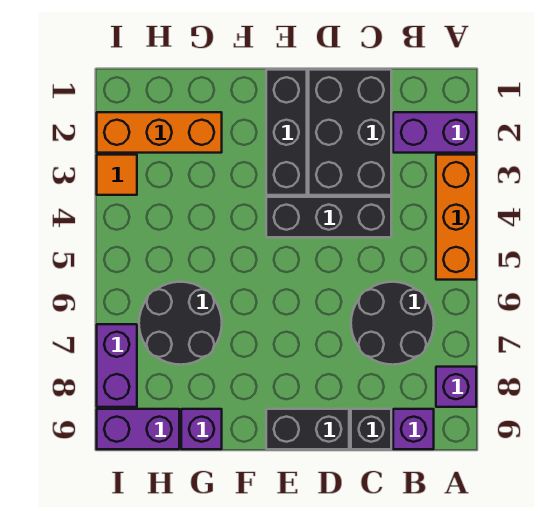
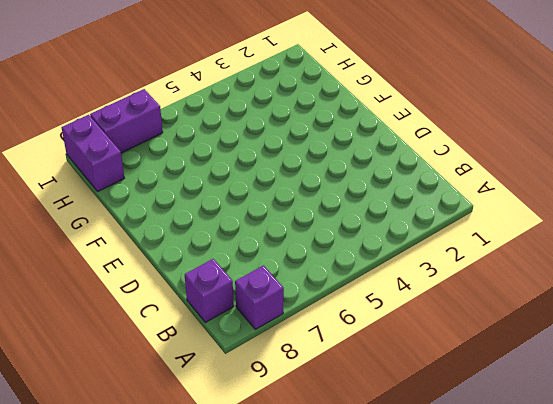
none -> purple brick A2:B2 level 1
none -> orange brick A3:A5 level 1
none -> black round brick B6:C7 level 1

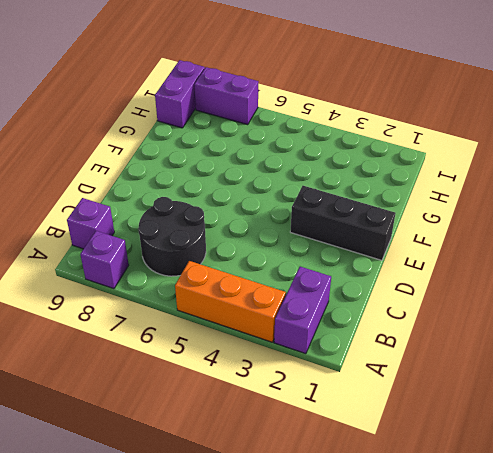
none -> black brick C1:D3 level 1
none -> black brick C4:E4 level 1
none -> black brick C9 level 1

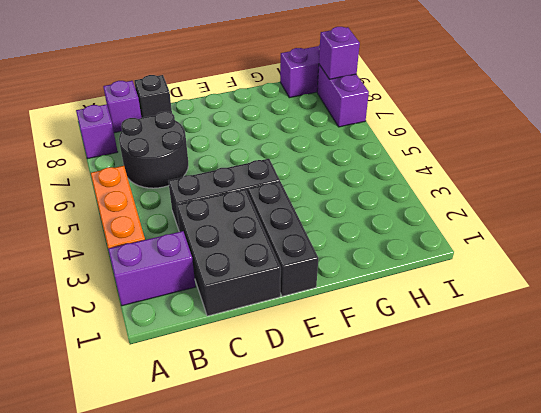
purple brick I8 level 2 -> purple brick G9 level 1
none -> black brick D9:E9 level 1
none -> orange brick G2:I2 level 1
none -> black round brick G6:H7 level 1

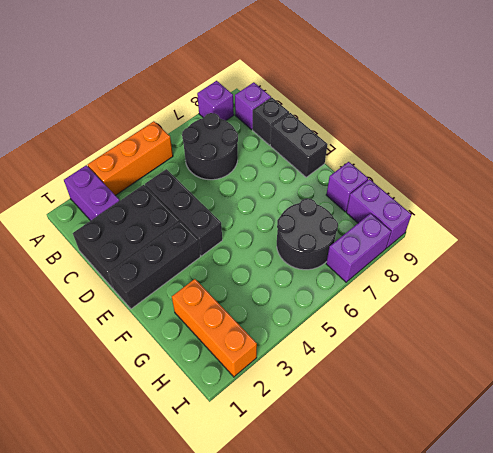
none -> orange tile I3 level 1

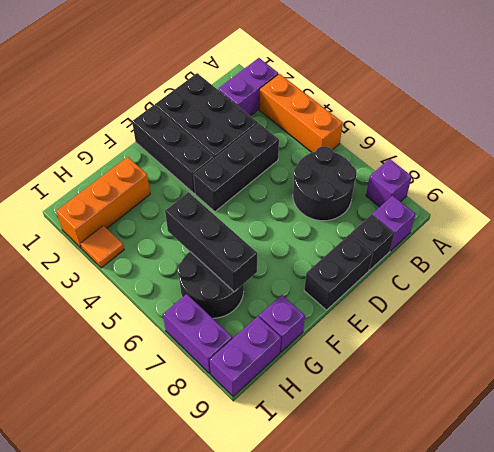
black brick G5:G7 level 2 -> none

